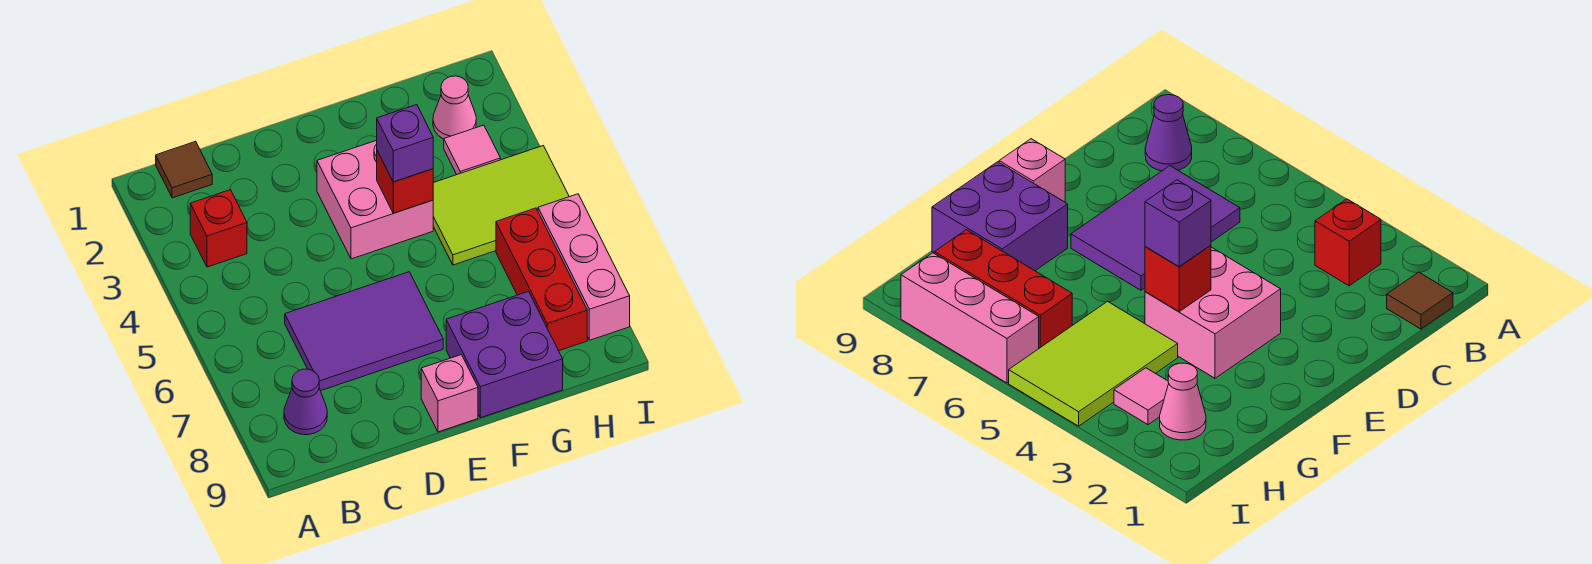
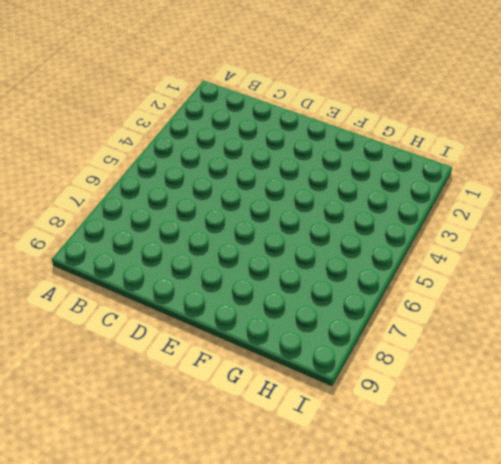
none -> brown tile B1 level 1
none -> red brick B3 level 1
none -> purple cone B8 level 1

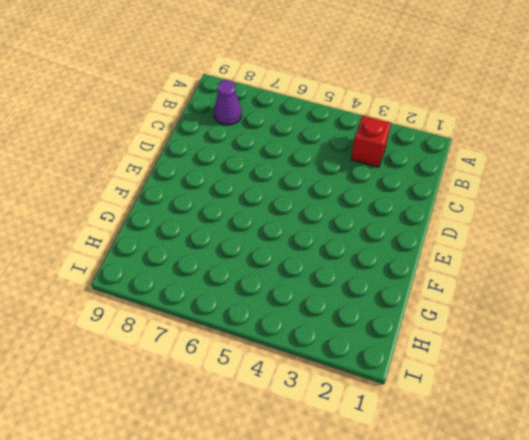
none -> brown tile B1 level 1
none -> purple tile C6:E7 level 1
none -> pink brick E3:F4 level 1

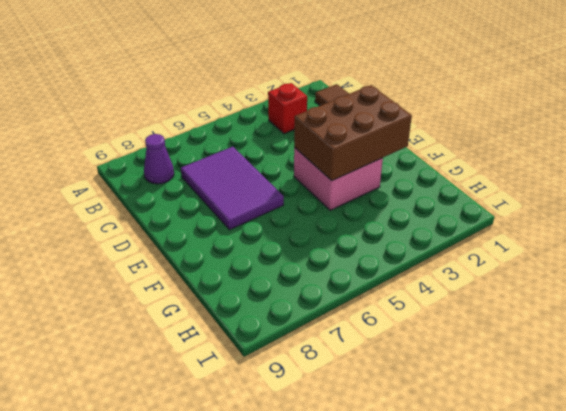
brown brick E2:F4 level 2 -> red brick F4 level 2
none -> pink brick E9 level 1
none -> purple brick F8:G9 level 1
none -> lime tile G4:I5 level 1

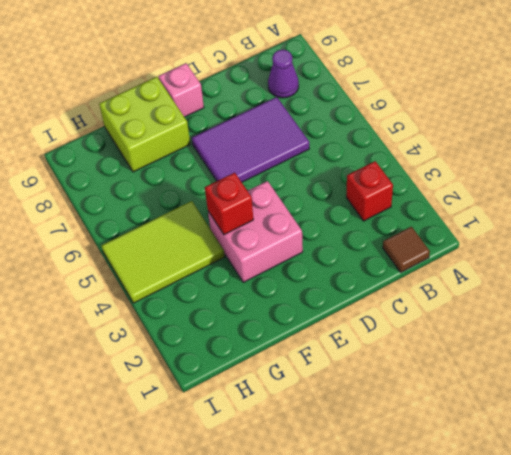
lime brick F8:G9 level 1 -> purple brick F8:G9 level 1
none -> pink cone H2 level 1
none -> pink tile H3 level 1
none -> red brick H6:H8 level 1

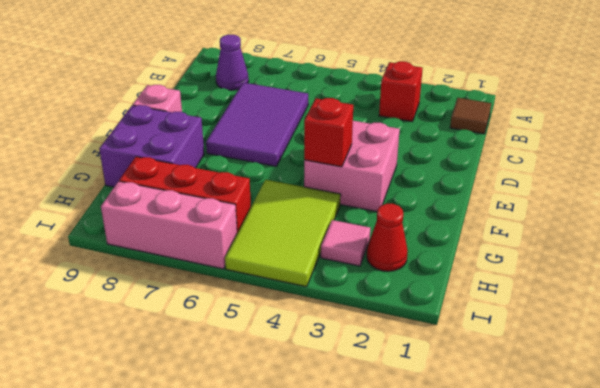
red cone H2 level 1 -> pink cone H2 level 1
none -> purple brick F4 level 3

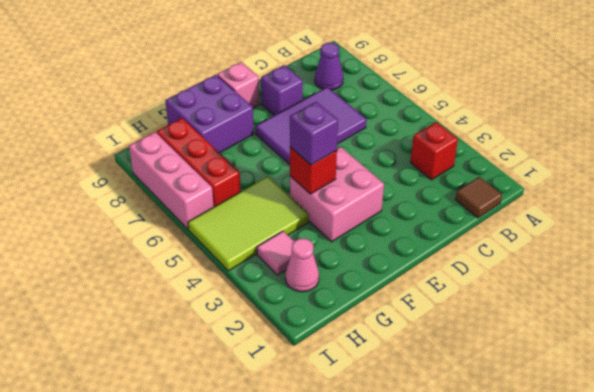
purple brick D8 level 1 -> none

